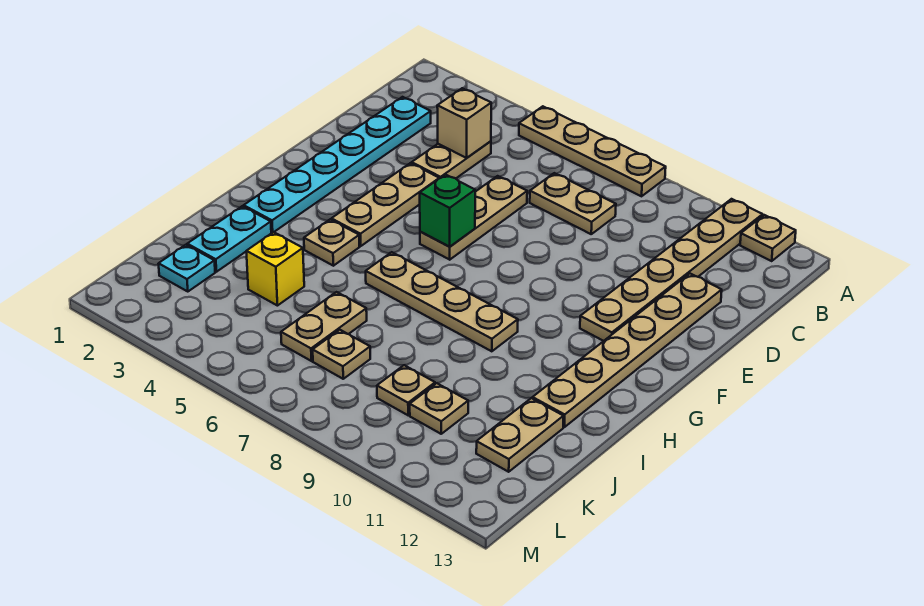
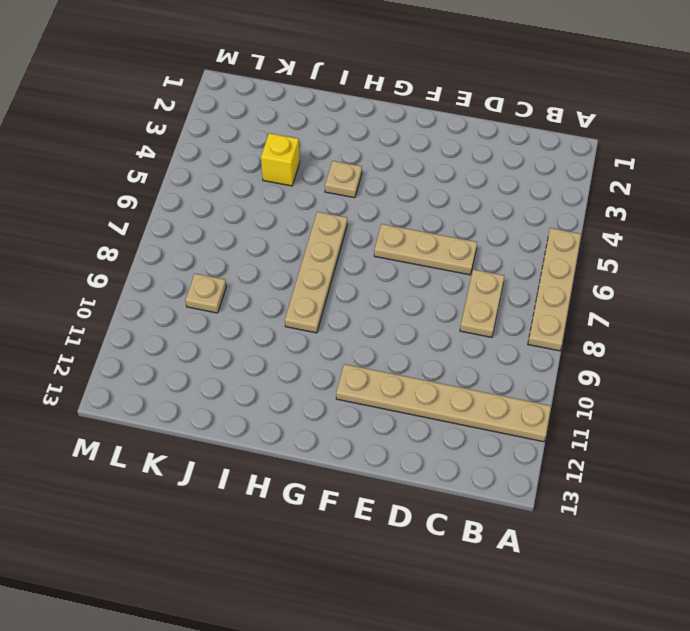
none -> tan plate A12 level 1
none -> cyan plate C2:H2 level 1
none -> tan plate C4:D4 level 1

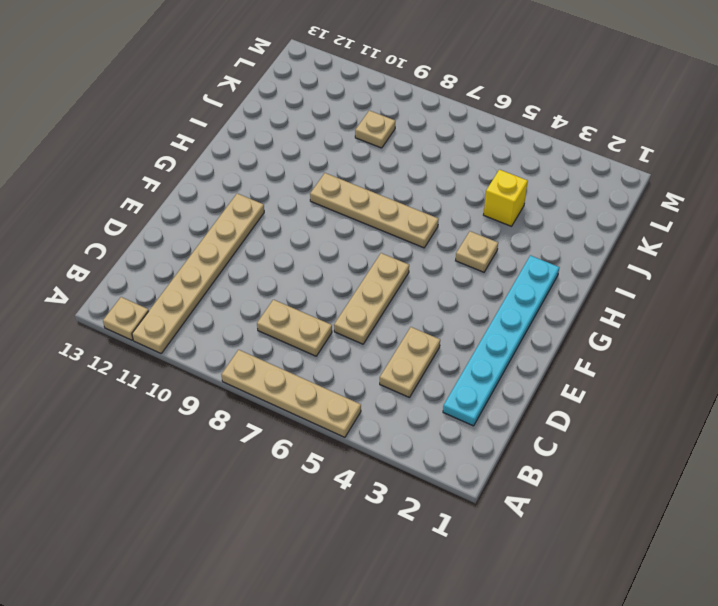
none -> tan plate D12:I12 level 1
none -> tan plate E4:G4 level 1
none -> cyan plate I2:J2 level 1

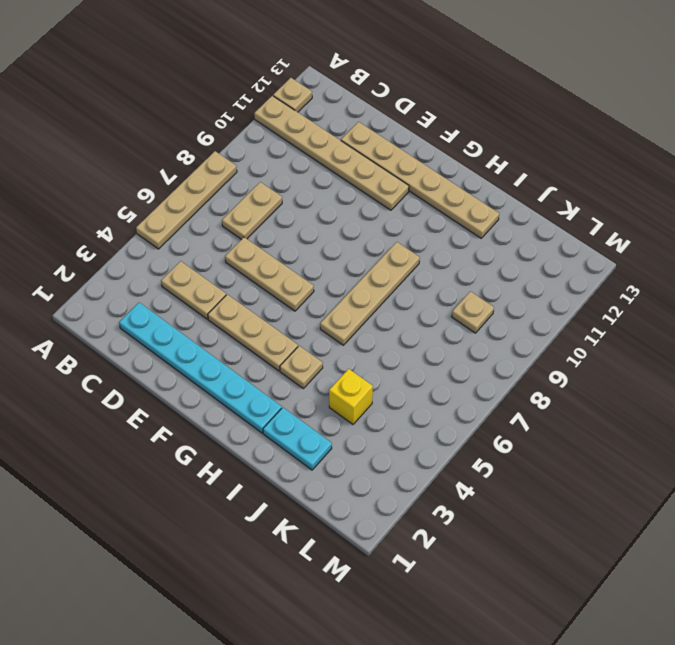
none -> tan plate J6:K6 level 1
none -> tan plate J12:K12 level 1
none -> cyan plate K2 level 1

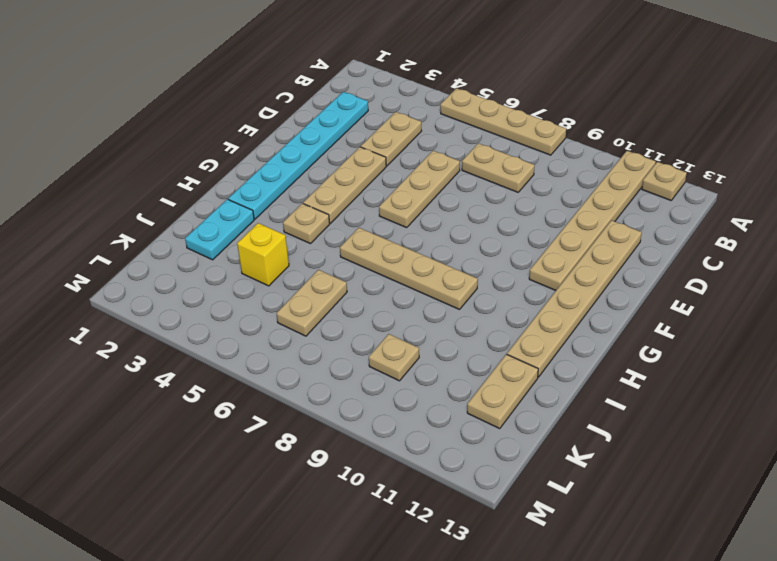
none -> cyan plate K2 level 1
none -> tan plate K7 level 1
none -> tan plate K10 level 1

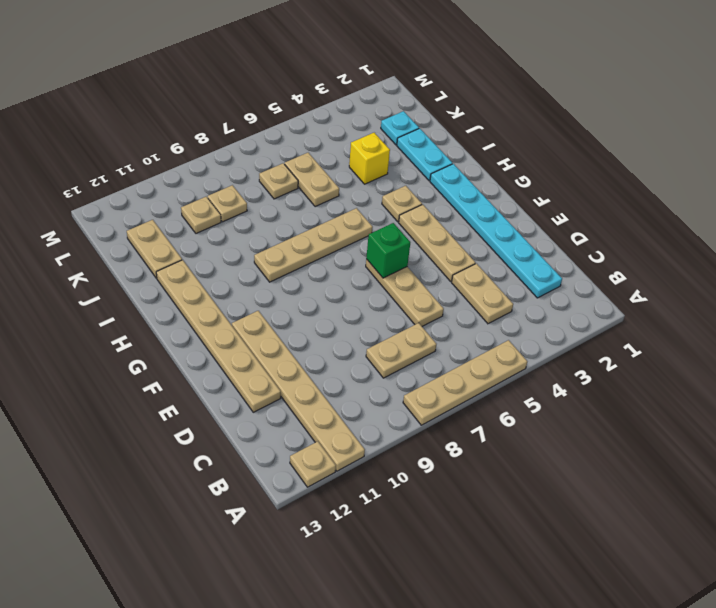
none -> tan brick C4 level 2

